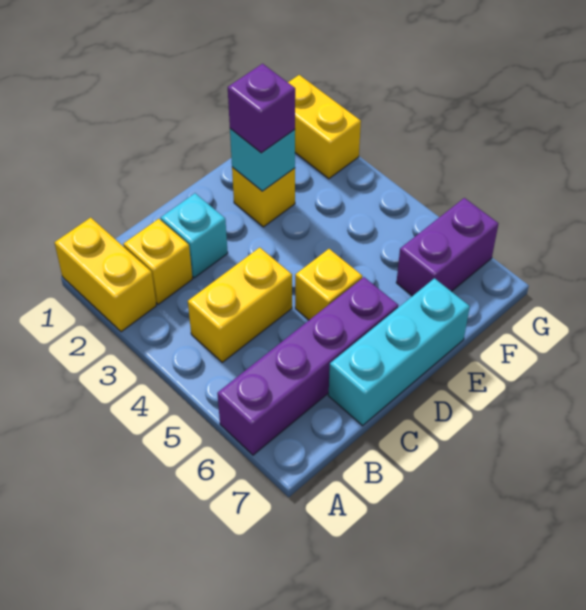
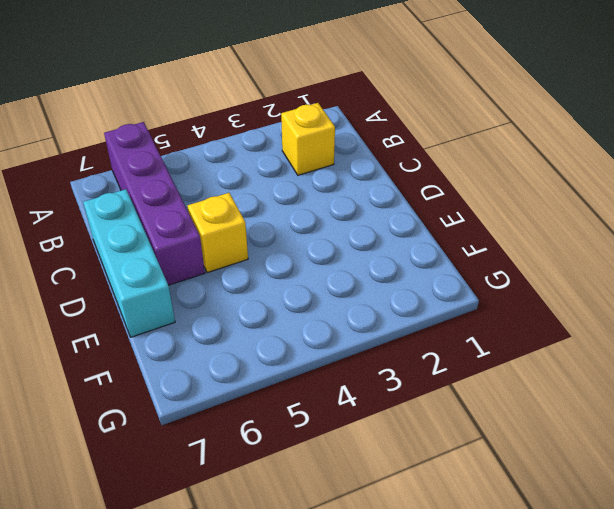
none -> yellow brick A1:A2 level 1
none -> yellow brick B4:C4 level 1
none -> cyan brick C2 level 1

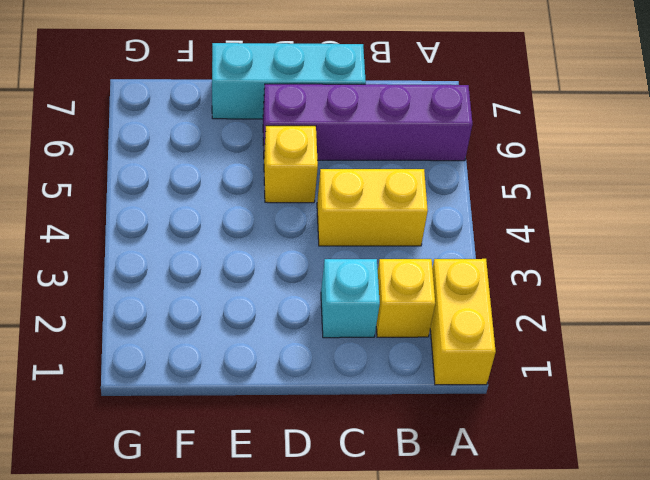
none -> yellow brick E2 level 1
none -> purple brick F6:G6 level 1
none -> yellow brick G1:G2 level 1

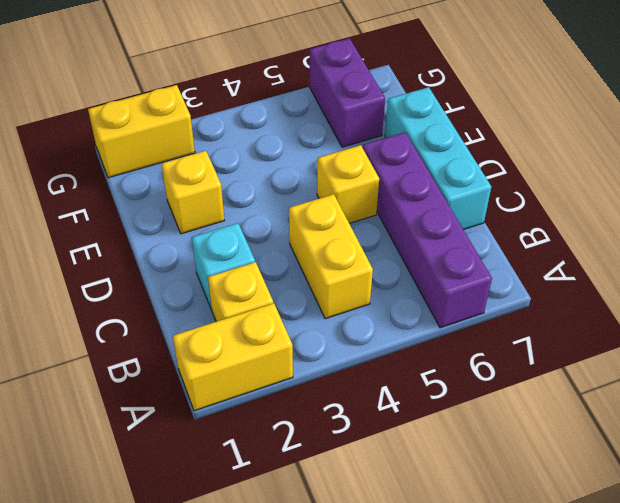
none -> cyan brick E2 level 2
none -> purple brick E2 level 3

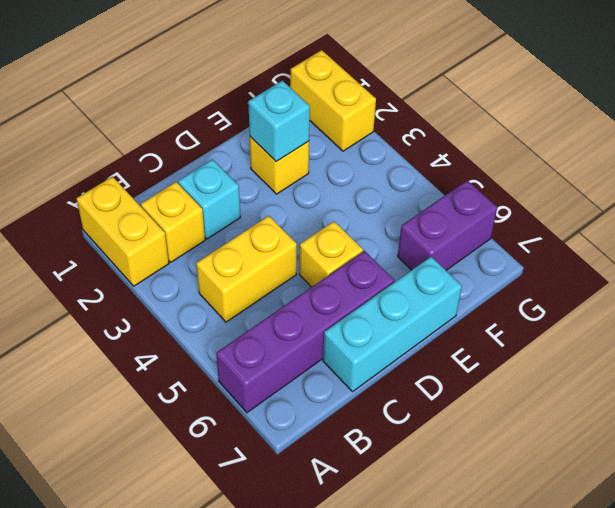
none -> purple brick E2 level 3

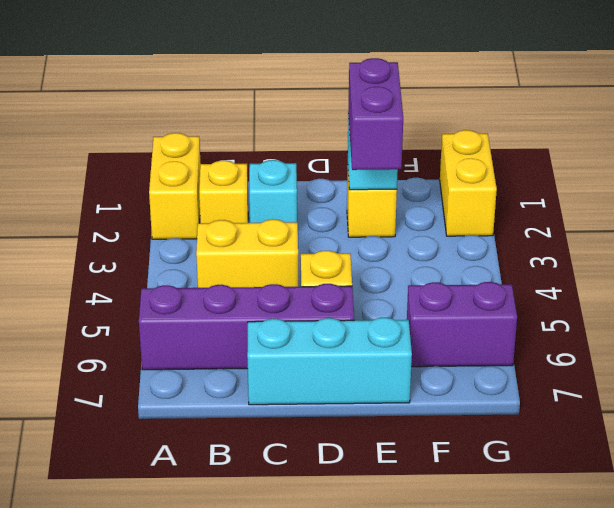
purple brick E2:E3 level 3 -> purple brick E2 level 3

